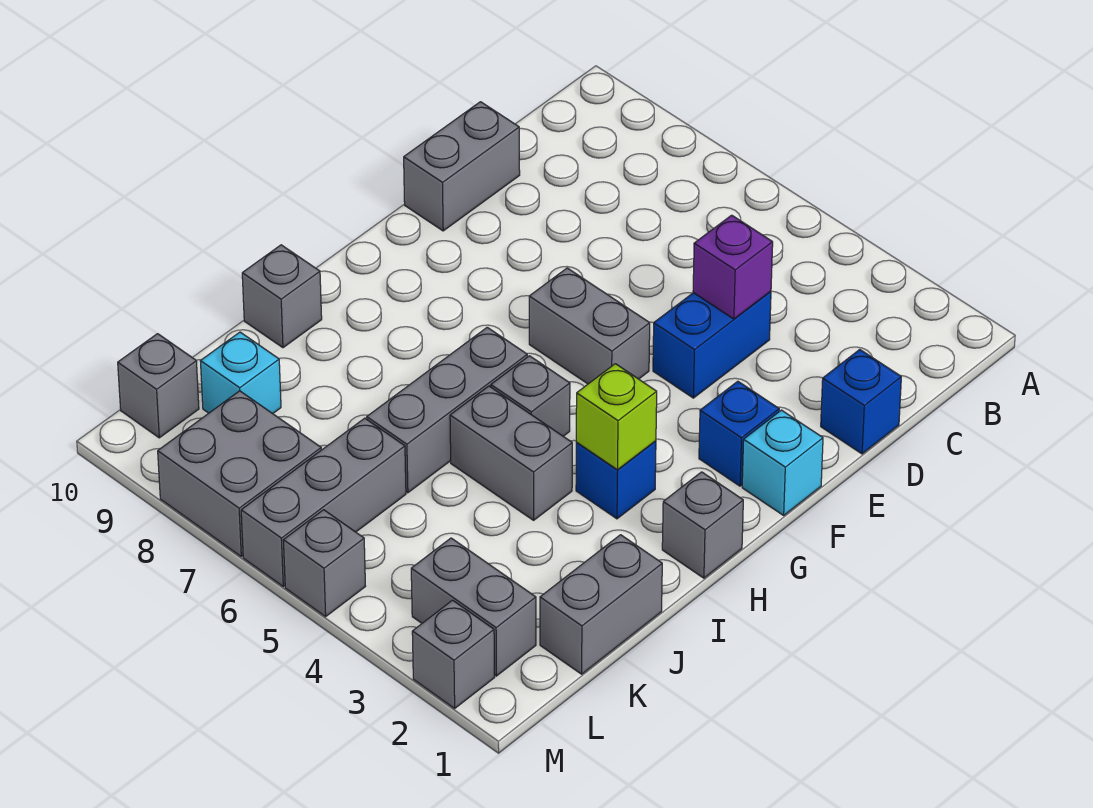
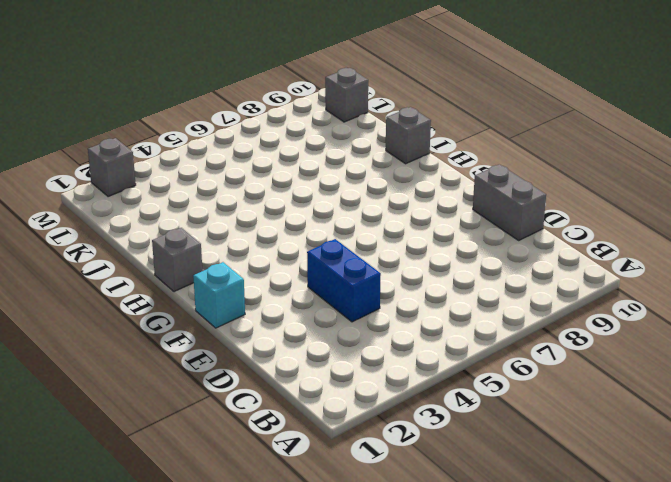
none -> blue brick D1 level 1
none -> blue brick F2 level 1
none -> grey brick F5:F6 level 1

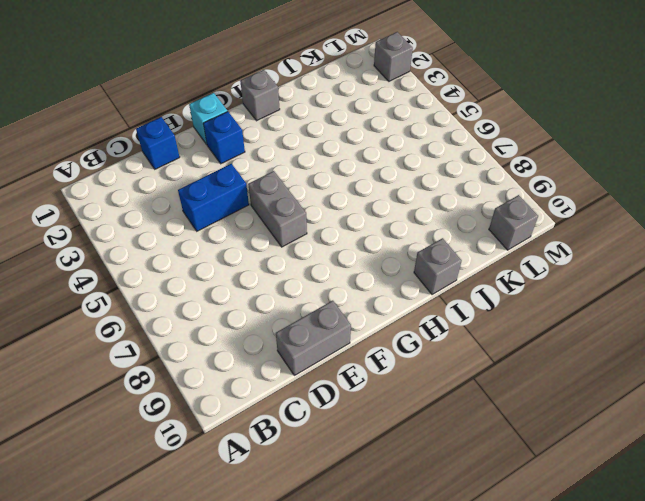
none -> blue brick H3 level 1
none -> grey brick H5 level 1
none -> grey brick H6:J6 level 1

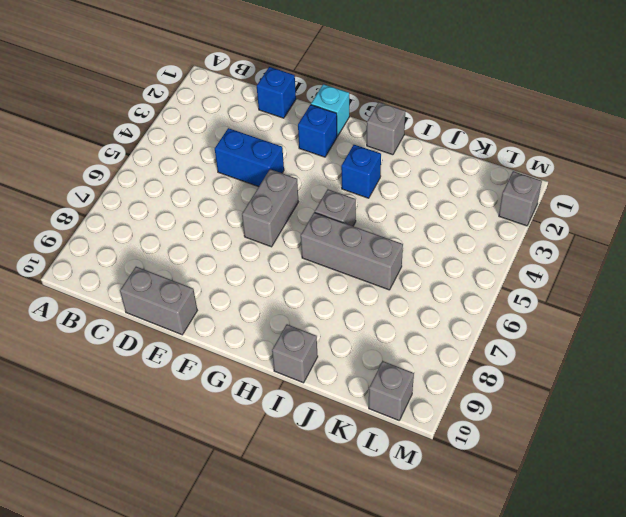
none -> grey brick I4:I5 level 1
none -> grey brick J1:K1 level 1
none -> grey brick K6:M6 level 1

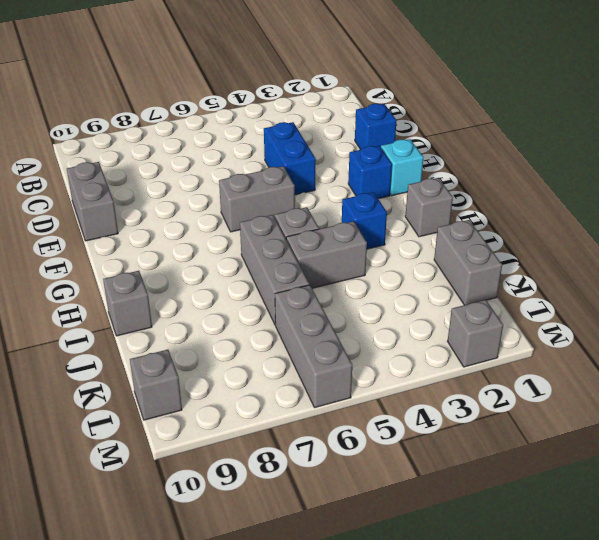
none -> cyan brick K9 level 1
none -> grey brick L2:L3 level 1
none -> grey brick L7:M8 level 1

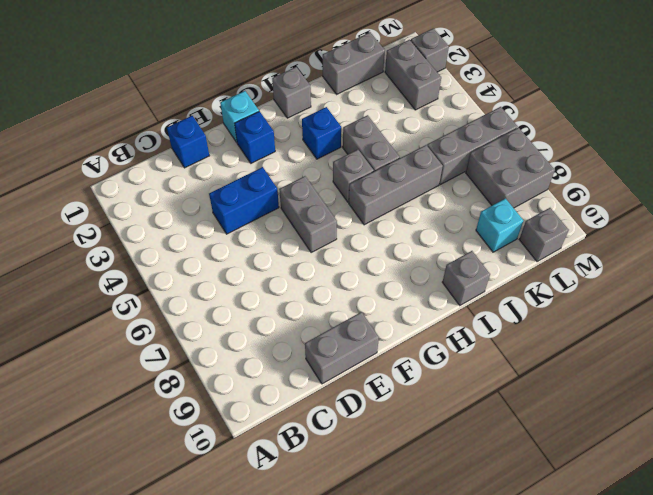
none -> grey brick M5 level 1
none -> purple brick D4 level 2
none -> lime brick H3 level 2

